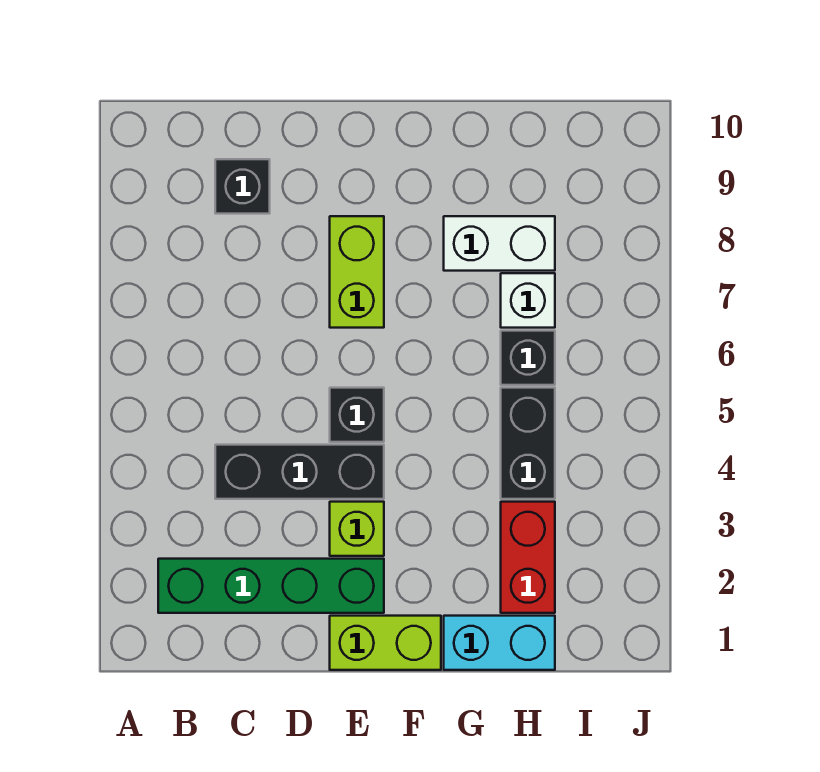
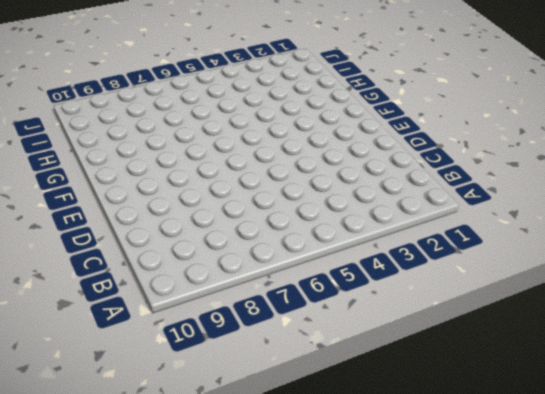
none -> green brick B2:E2 level 1
none -> black brick C4:E4 level 1
none -> black brick C9 level 1

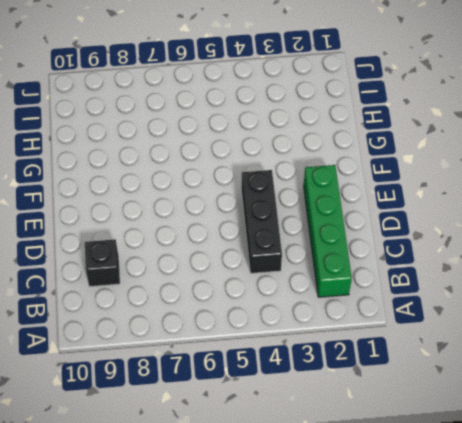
none -> lime brick E1:F1 level 1
none -> lime brick E3 level 1
none -> black brick E5 level 1

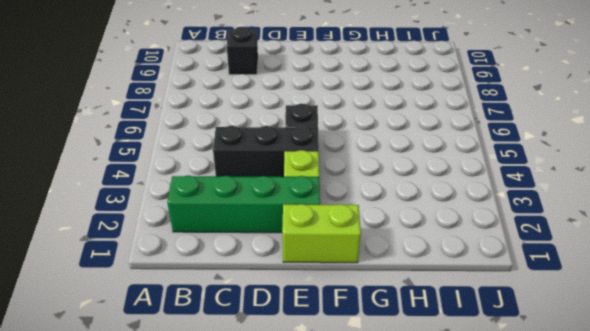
none -> lime brick E7:E8 level 1
none -> cyan brick G1:H1 level 1
none -> white brick G8:H8 level 1

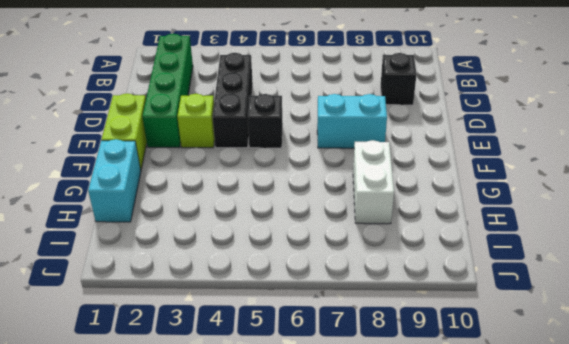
cyan brick E7:E8 level 1 -> lime brick E7:E8 level 1
none -> red brick H2:H3 level 1
none -> black brick H4:H5 level 1
none -> black brick H6 level 1

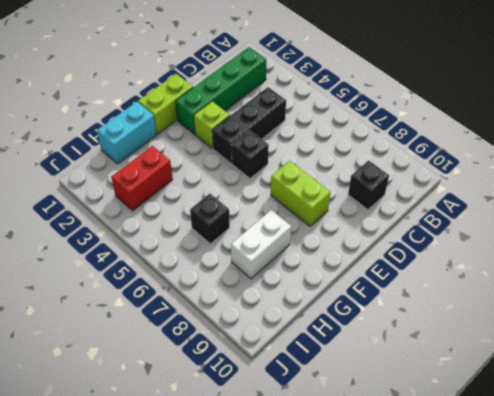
red brick H3:I3 level 1 -> red brick H2:H3 level 1
none -> black brick H4:H5 level 1
none -> white brick H7 level 1

